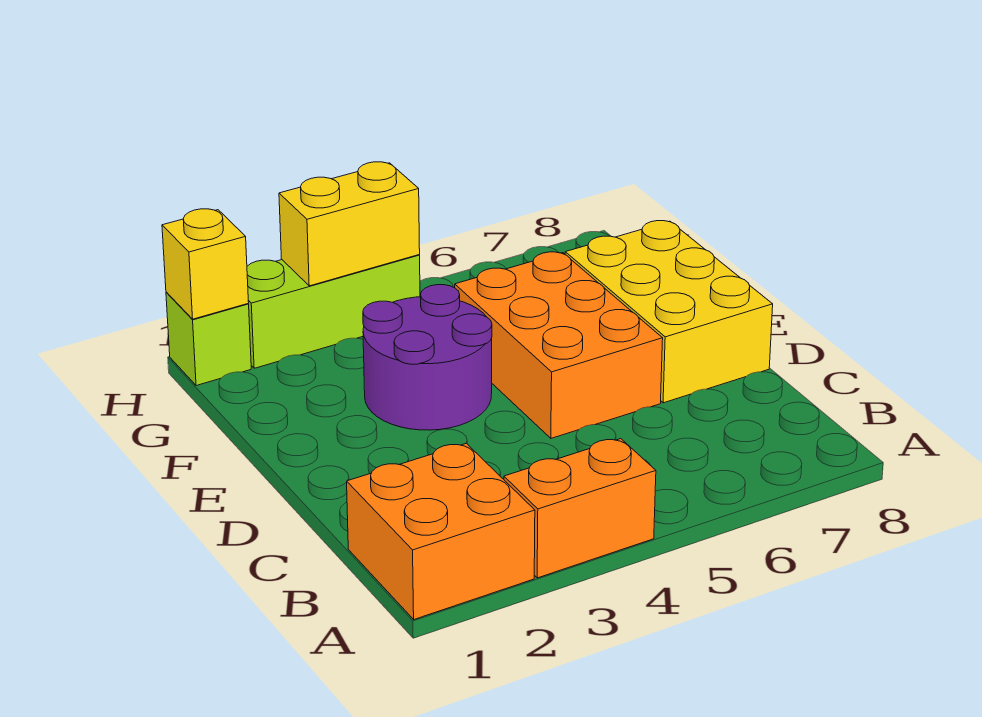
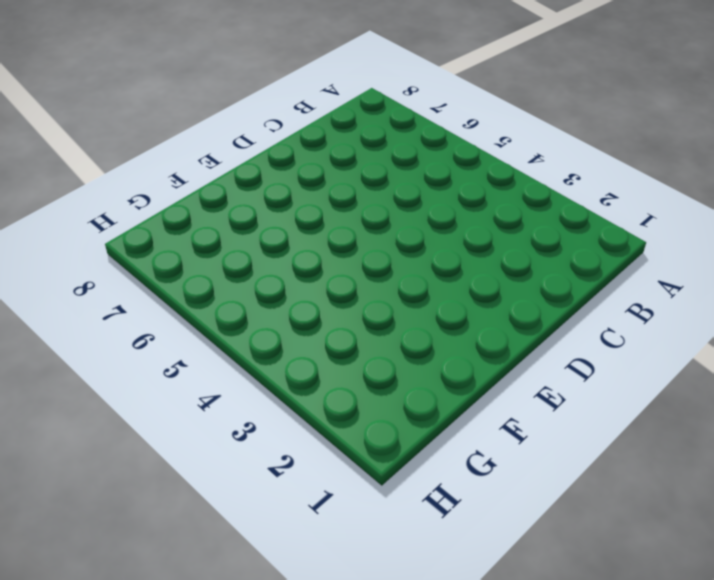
none -> orange brick A1:B2 level 1
none -> orange brick A3:A4 level 1

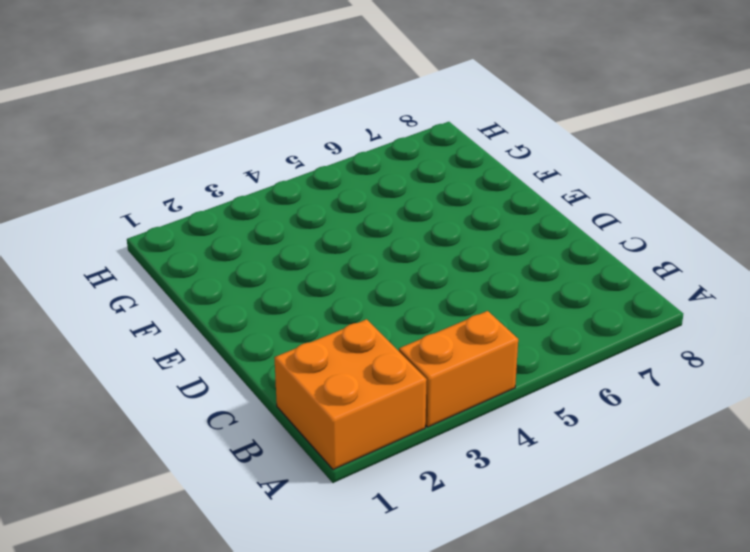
none -> orange brick D5:F6 level 1
none -> yellow brick D7:F8 level 1

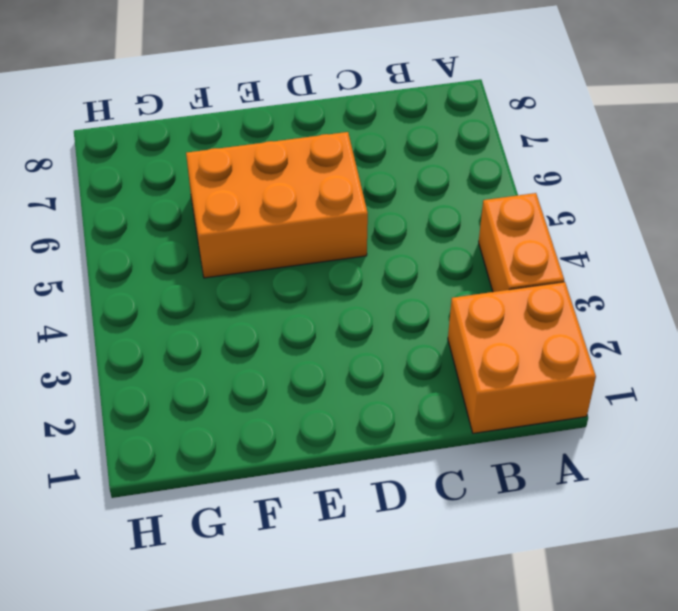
none -> yellow brick D7:F8 level 1
none -> purple round brick E3:F4 level 1

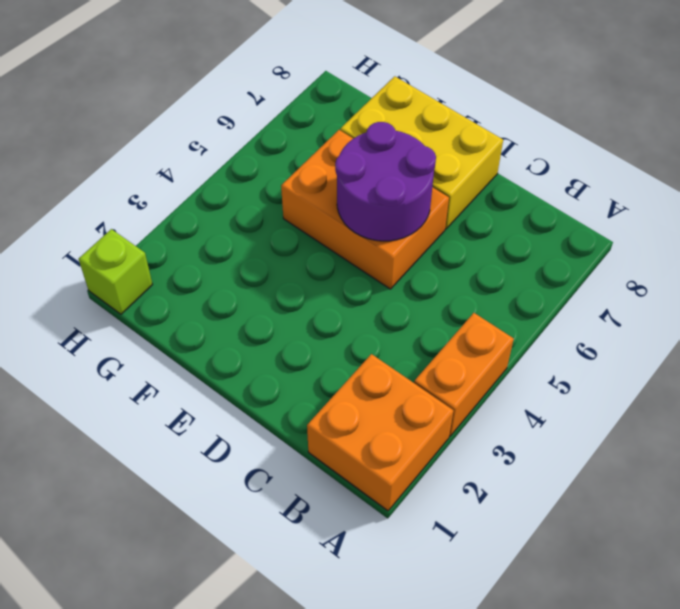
purple round brick D5:E6 level 2 -> purple round brick E3:F4 level 1
none -> lime brick H2:H4 level 1
none -> yellow brick H1 level 2

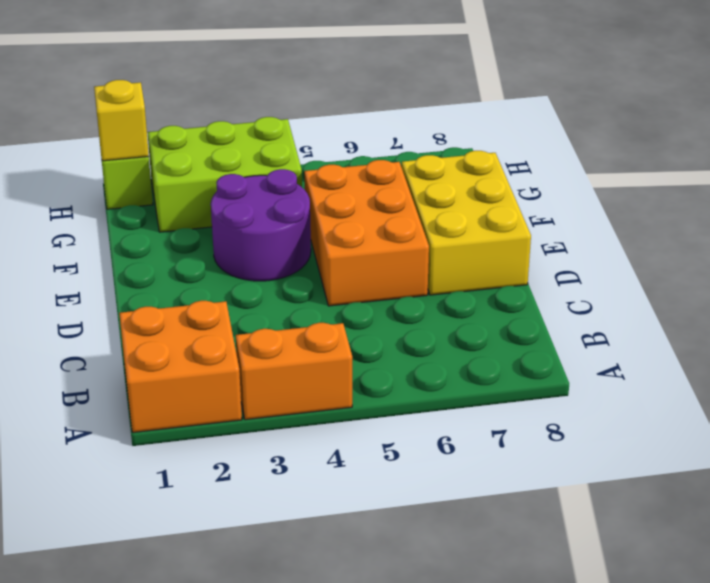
lime brick G2:H4 level 1 -> lime brick H2:H4 level 1
none -> yellow brick H3:H4 level 2

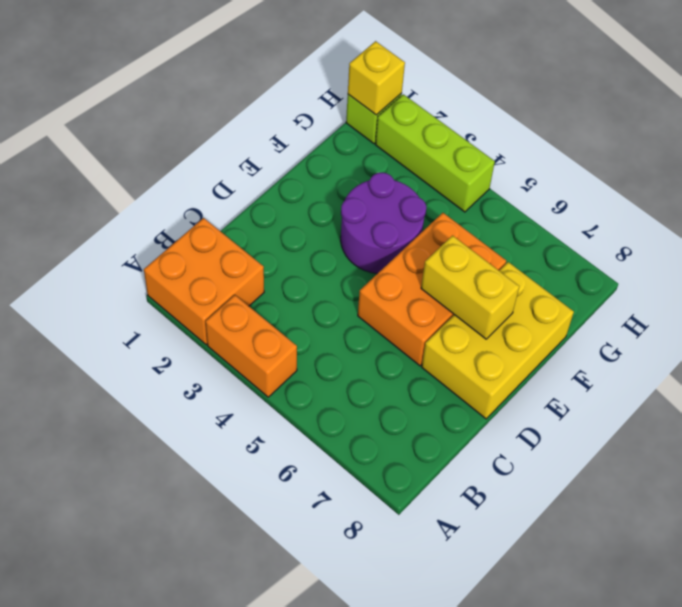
yellow brick E6:E7 level 2 -> yellow brick H3:H4 level 2

